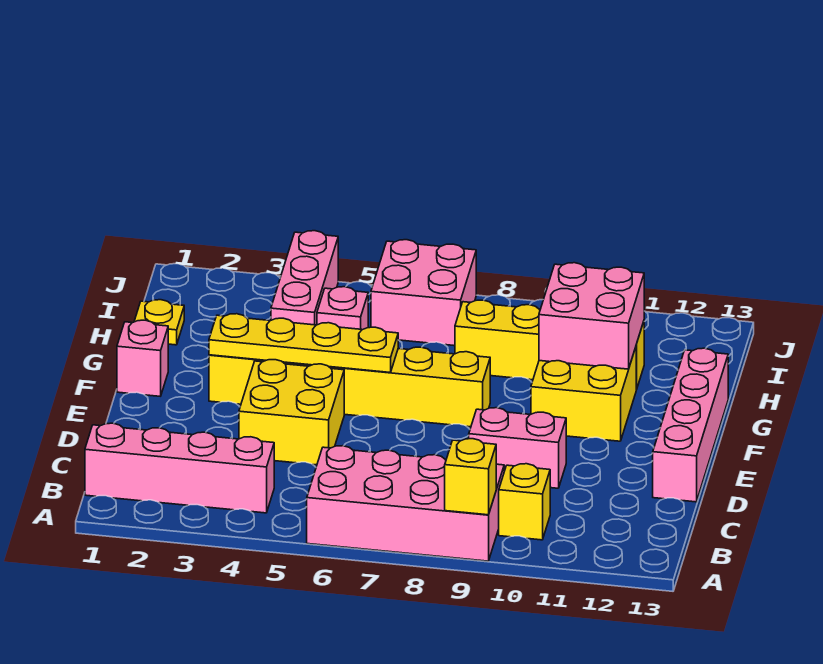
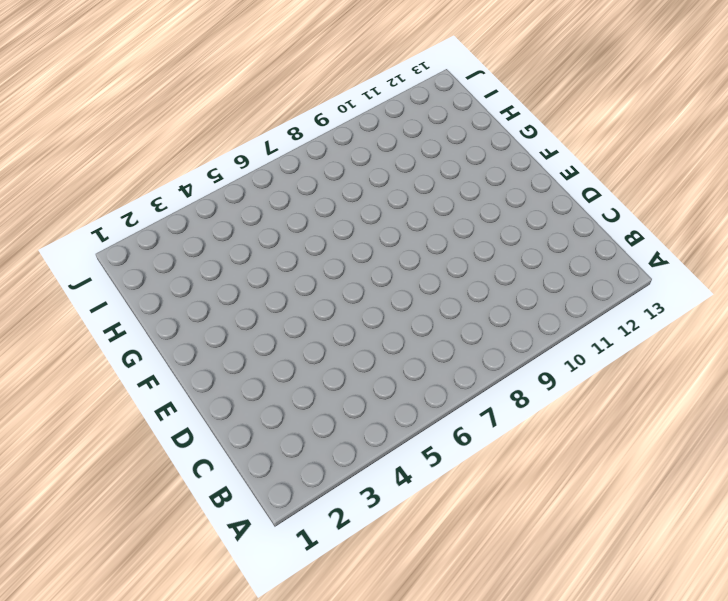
none -> pink brick A6:B9 level 1
none -> pink brick B1:B4 level 1
none -> yellow brick B10 level 1

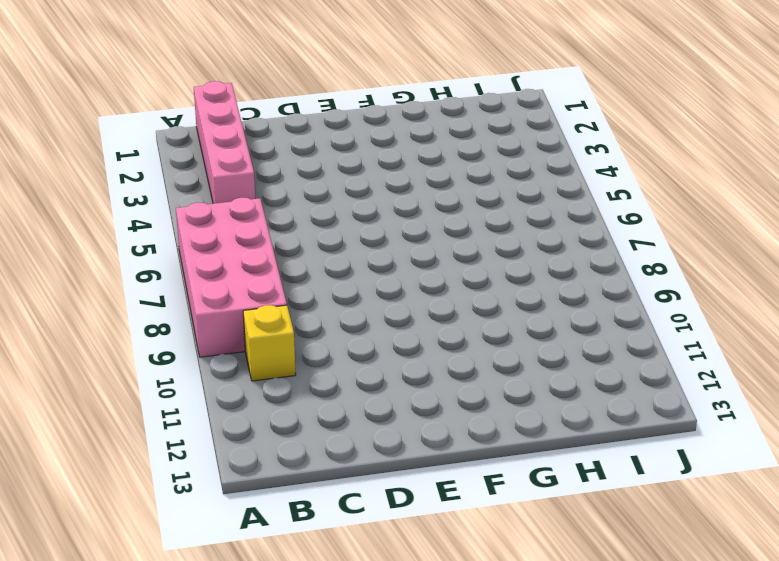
none -> yellow brick D4:E5 level 1
none -> pink brick D9:D10 level 1
none -> pink brick D13:G13 level 1

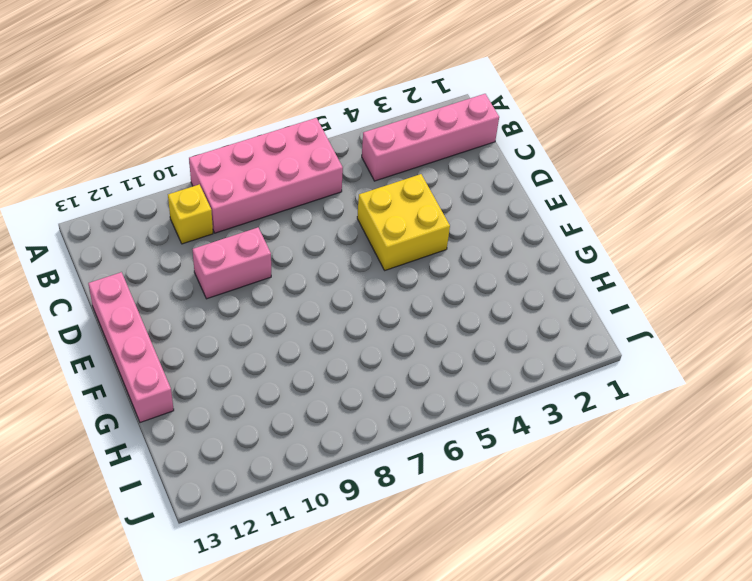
none -> pink brick F1 level 1
none -> yellow brick F3:F8 level 1
none -> yellow brick F10:G11 level 1

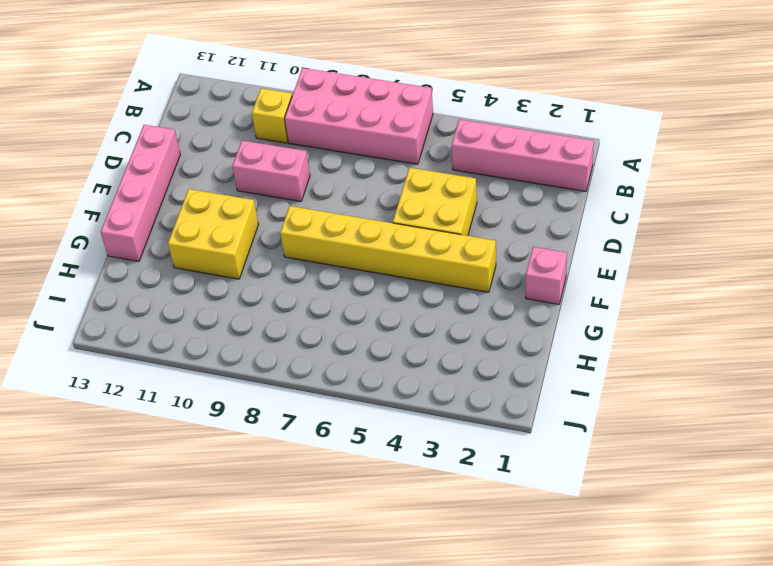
none -> yellow plate H1 level 1
none -> pink brick H4:J4 level 1
none -> pink brick H5 level 1

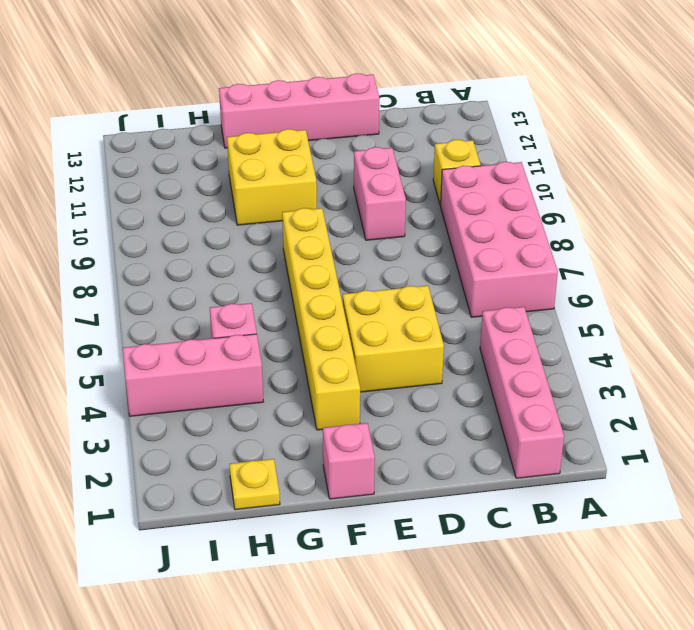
none -> yellow brick H8:H11 level 1
none -> pink brick I6:J7 level 1
none -> yellow brick A9 level 2

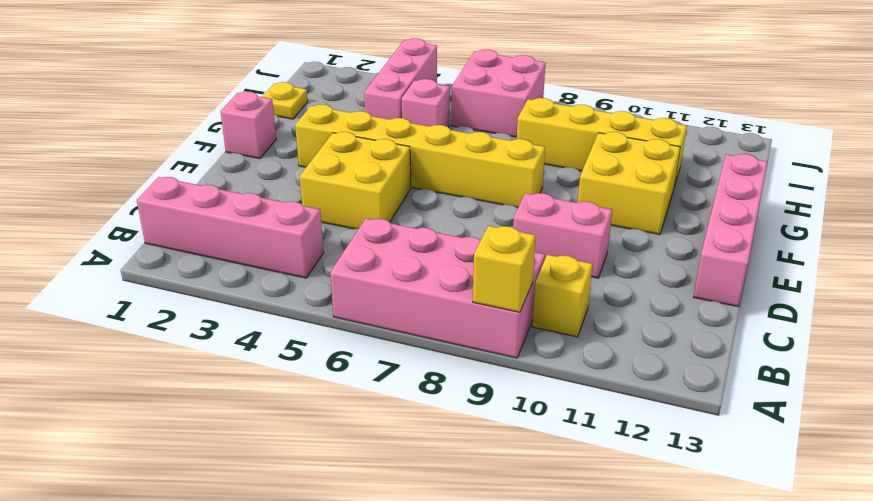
none -> yellow plate F3:F6 level 2
none -> pink brick G10:H11 level 2

